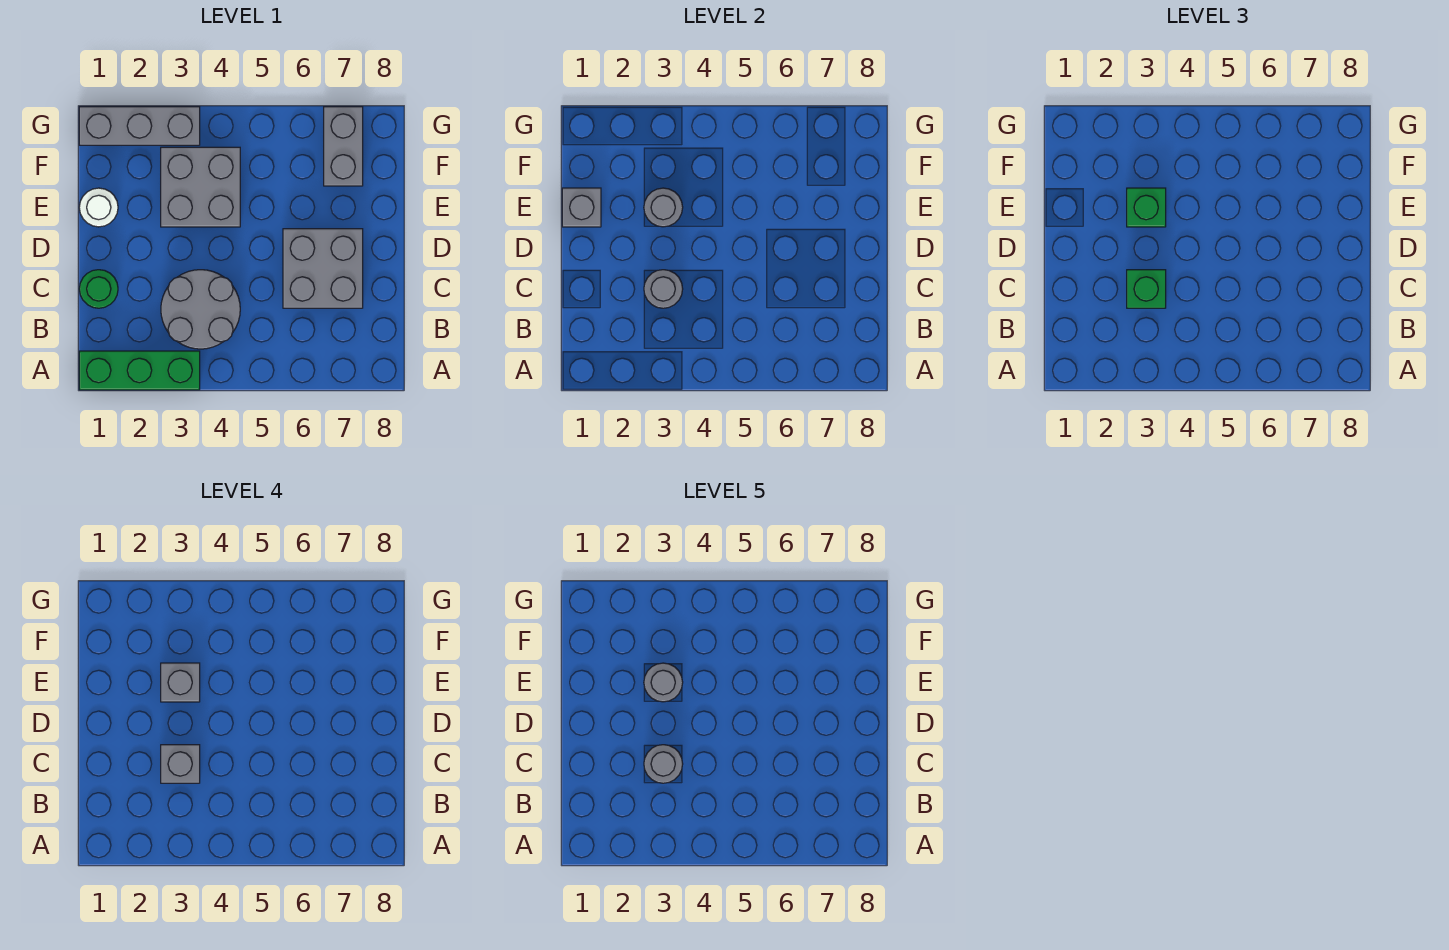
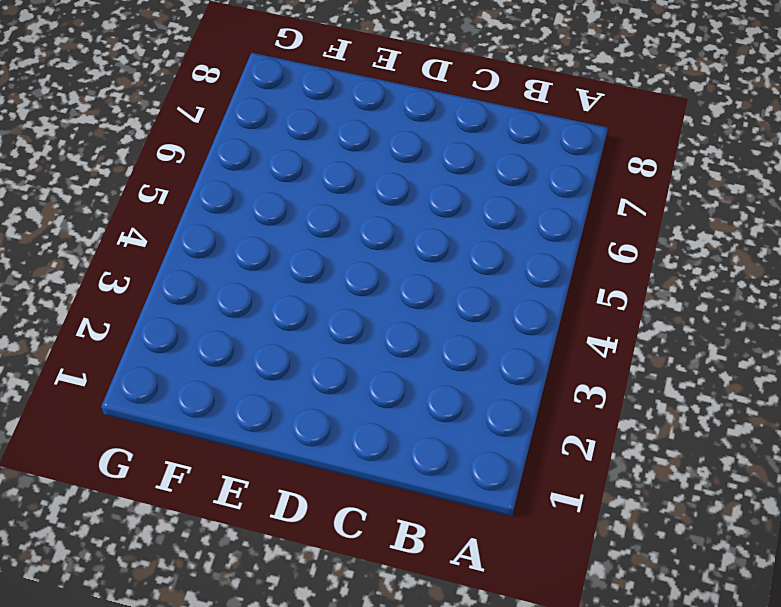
none -> green brick A1:A3 level 1
none -> grey round brick B3:C4 level 1
none -> green round brick C1 level 1

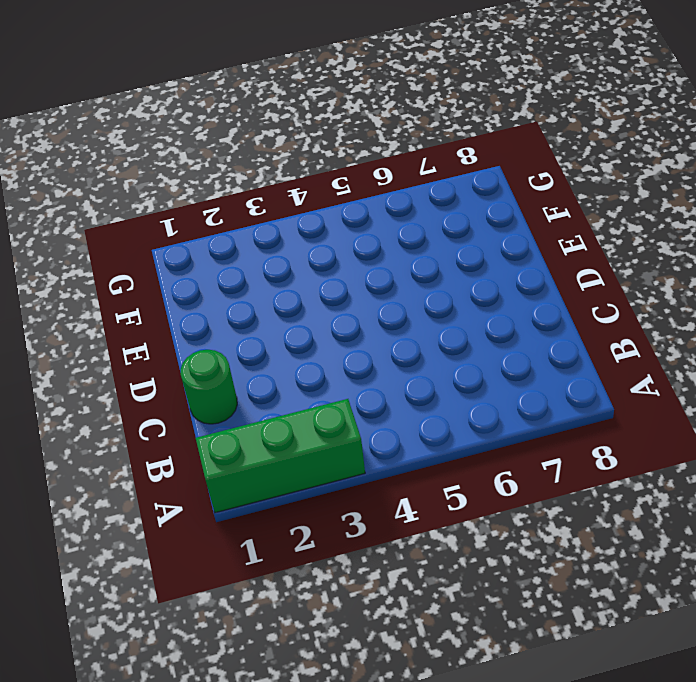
none -> grey round brick B3:C4 level 1
none -> grey brick C6:D7 level 1
none -> white round brick E1 level 1

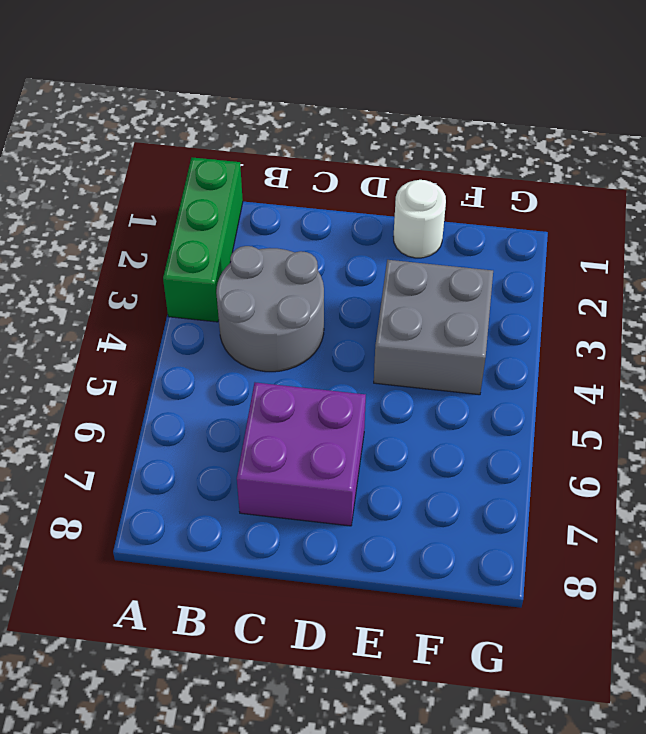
purple brick C6:D7 level 1 -> grey brick C6:D7 level 1
none -> green round brick C1 level 1
none -> grey brick F7:G7 level 1
none -> grey brick G1:G3 level 1

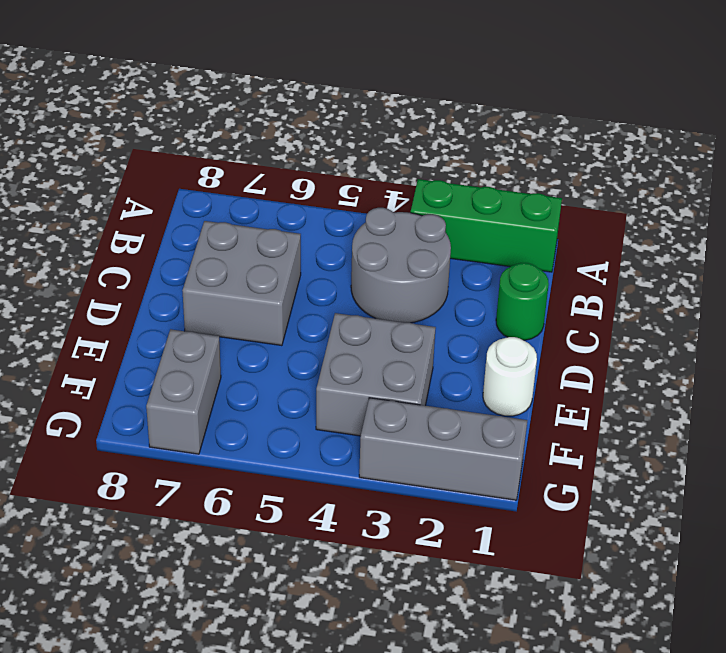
none -> grey round brick C3 level 2
none -> grey brick E1 level 2
none -> grey round brick E3 level 2

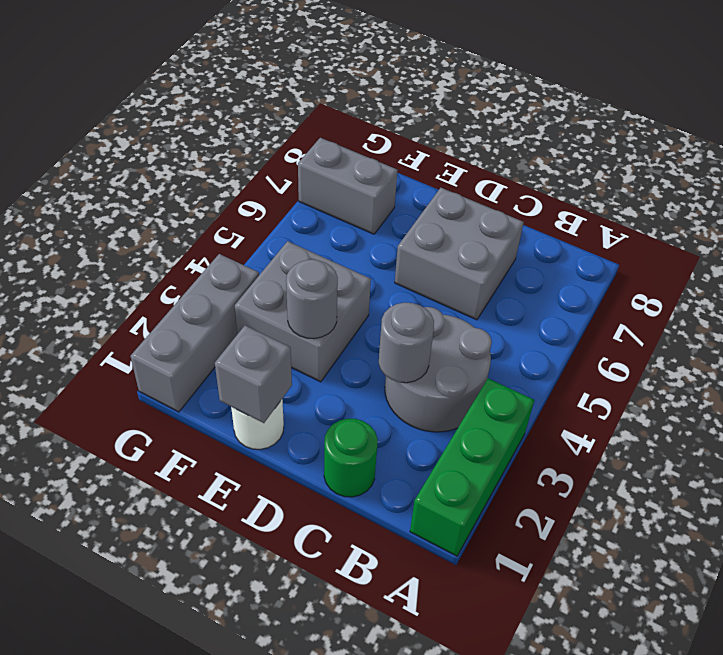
none -> green brick C3 level 3
none -> green brick E3 level 3
none -> grey brick C3 level 4

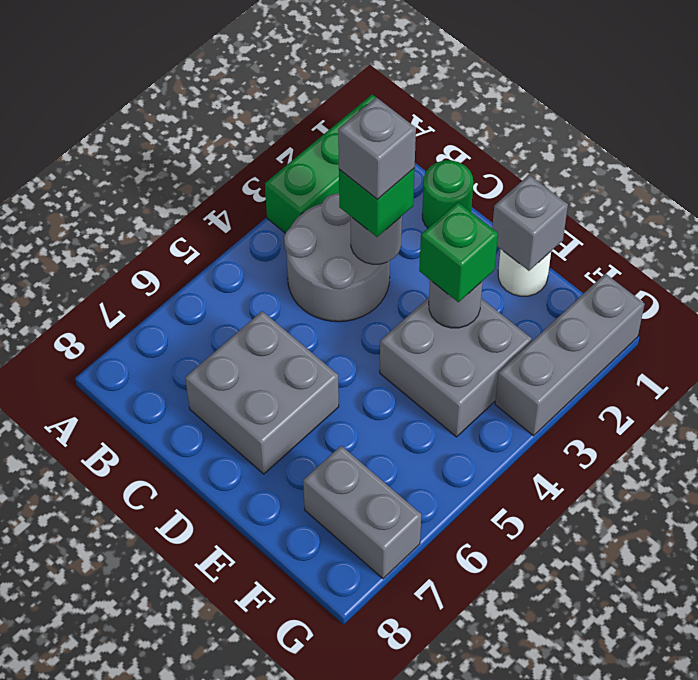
none -> grey brick E3 level 4
none -> grey round brick C3 level 5
none -> grey round brick E3 level 5

